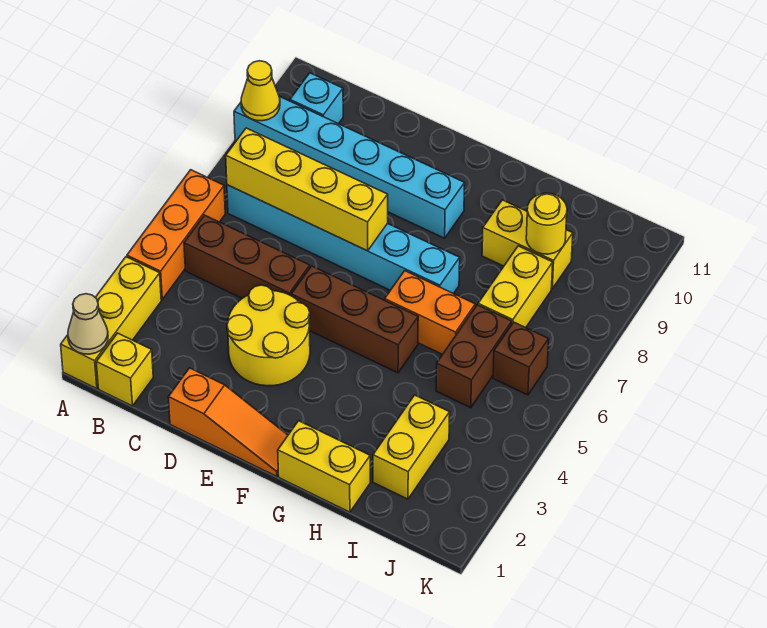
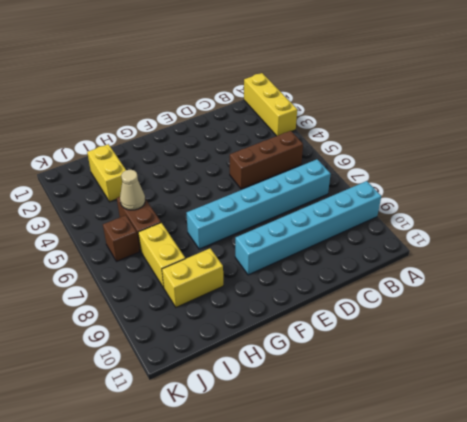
tan cone I5 level 2 -> tan cone A1 level 2
none -> orange brick A4:A6 level 1
none -> yellow brick B1 level 1
none -> cyan brick B10 level 1

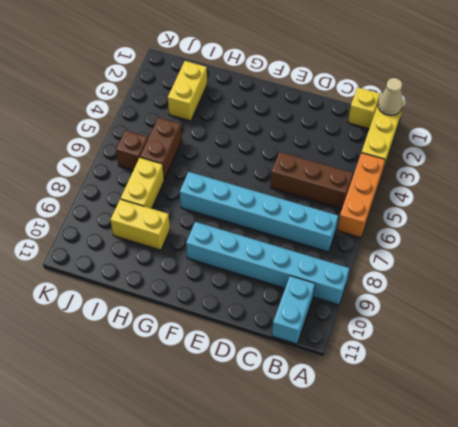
cyan brick B10:B11 level 1 -> cyan brick B10 level 1
none -> orange slope D1:F1 level 1 top D
none -> yellow round brick D3:E4 level 1
none -> brown brick E5:G5 level 1

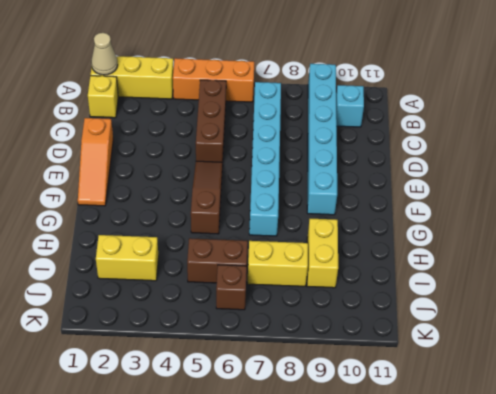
brown slope E5:G5 level 1 top G -> brown brick E5:G5 level 1
none -> yellow round brick D3:E4 level 1
none -> yellow brick G1:H1 level 1
none -> orange brick G6:H6 level 1

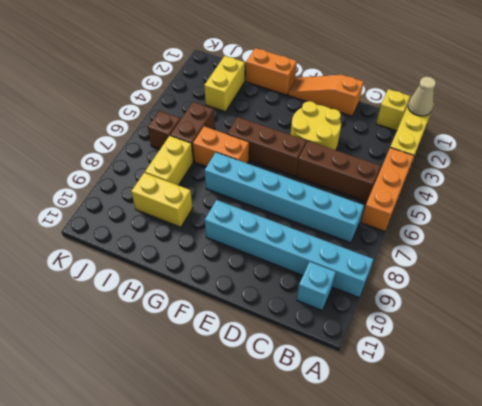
orange brick G1:H1 level 1 -> yellow brick G1:H1 level 1
none -> yellow cone A9 level 2
none -> yellow brick B7:E7 level 2
none -> yellow round brick I9 level 2

